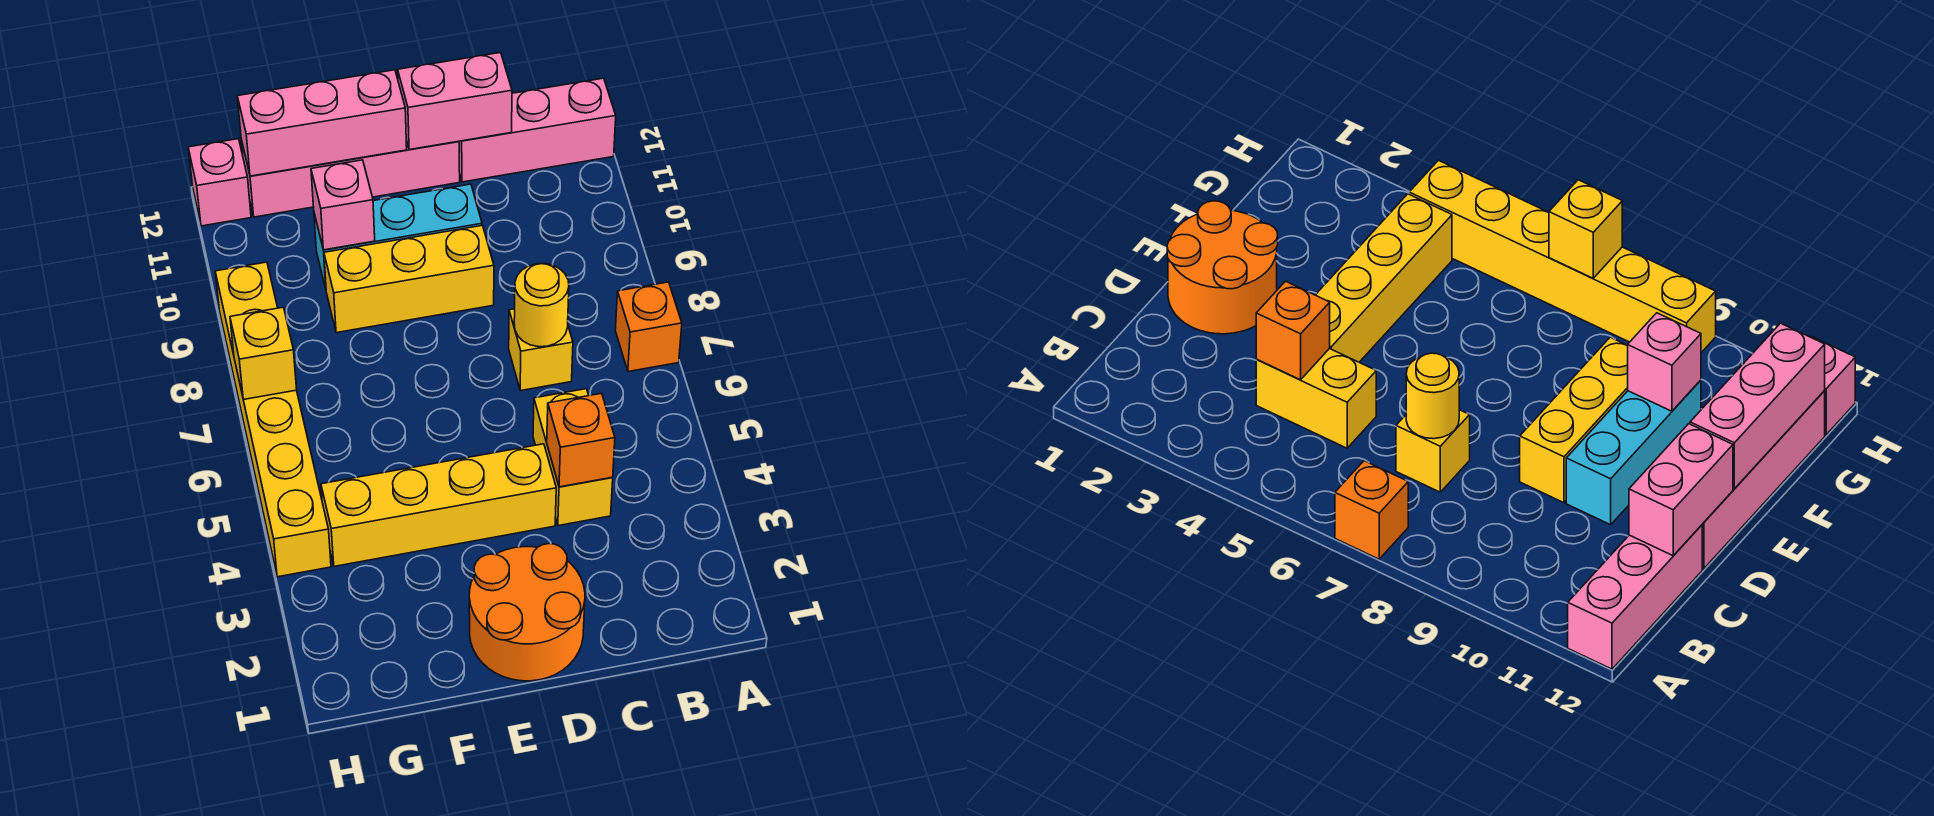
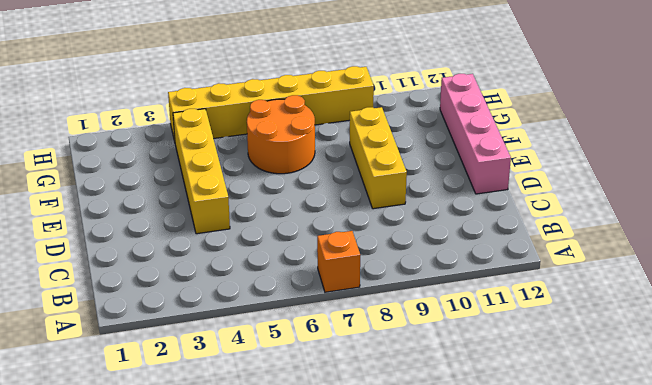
orange round brick F6:G7 level 1 -> orange round brick D1:E2 level 1
none -> pink brick A12:C12 level 1
none -> yellow brick C4:C5 level 1
none -> yellow brick C7 level 1

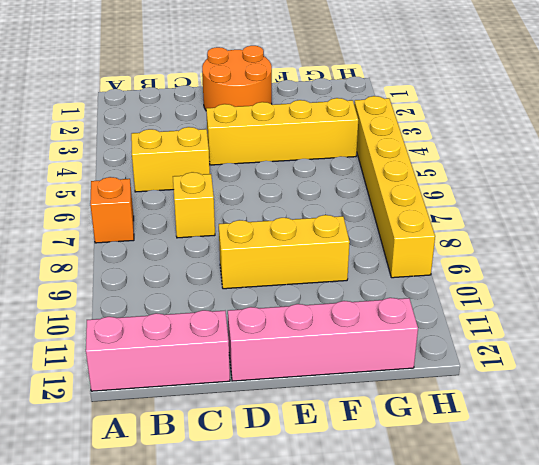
yellow brick B5:C5 level 1 -> yellow brick C4:C5 level 1
none -> cyan brick D10:F10 level 1
none -> pink brick H12 level 1
none -> orange brick C4 level 2

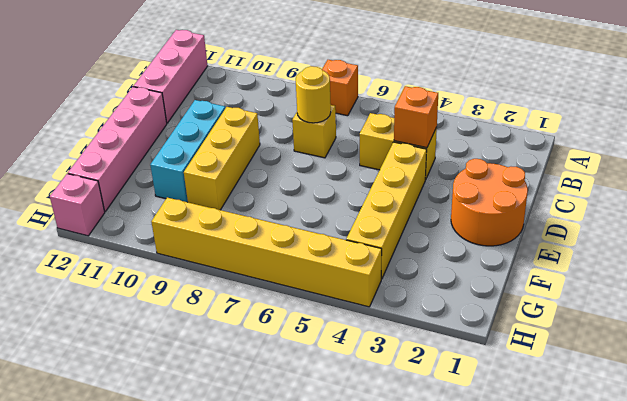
none -> pink brick C12:D12 level 2
none -> pink brick E12:G12 level 2
none -> pink brick F10 level 2

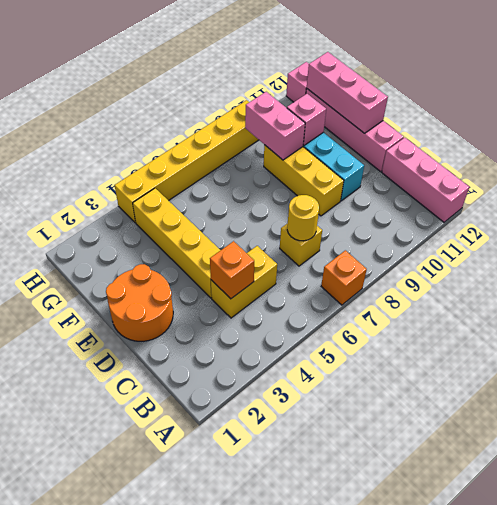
pink brick F9:G9 level 2 -> pink brick C12:D12 level 2
none -> yellow brick H7 level 2

